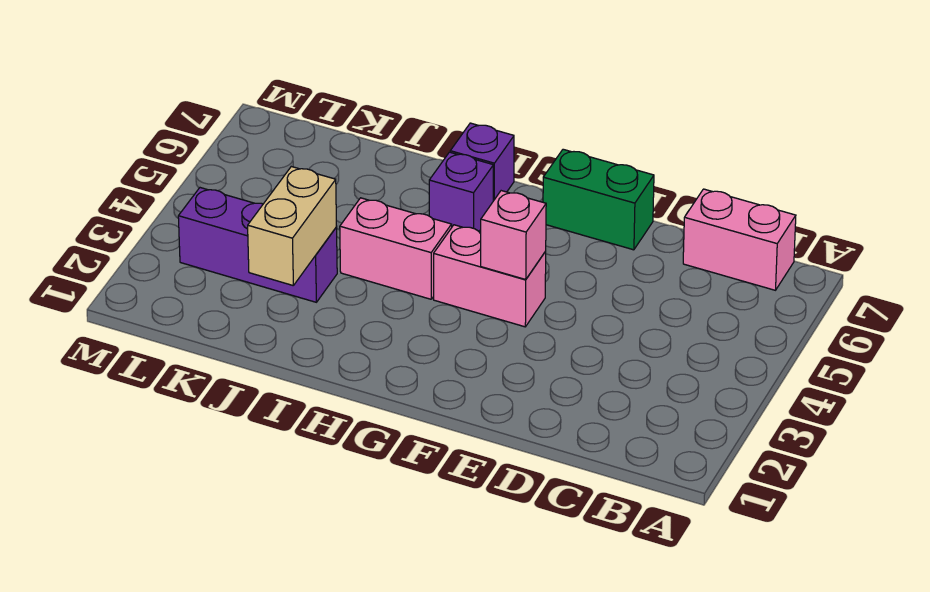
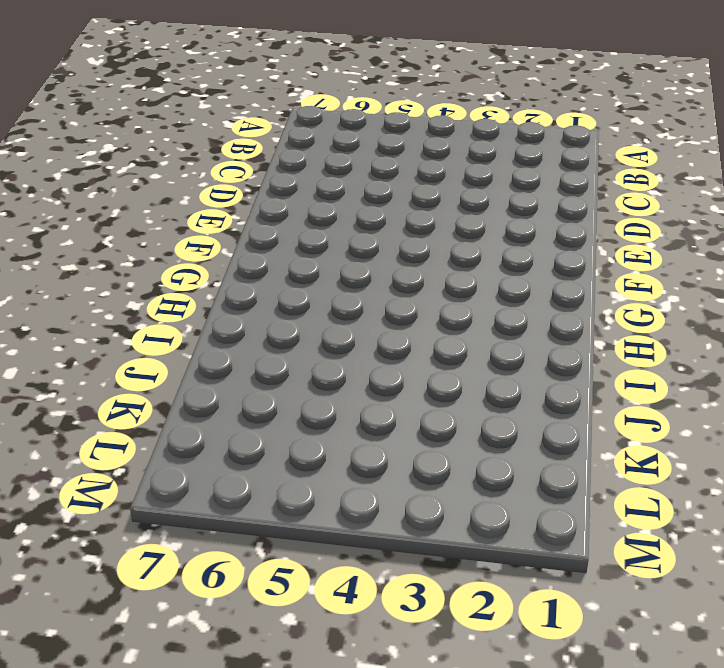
none -> pink brick B7:C7 level 1
none -> green brick E7:F7 level 1

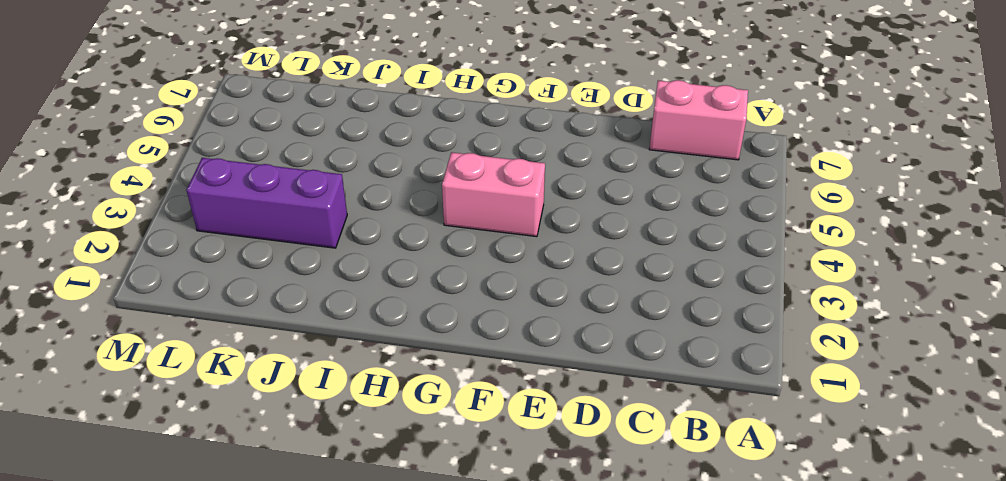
none -> green brick E7:F7 level 1
none -> pink brick H4:I4 level 1

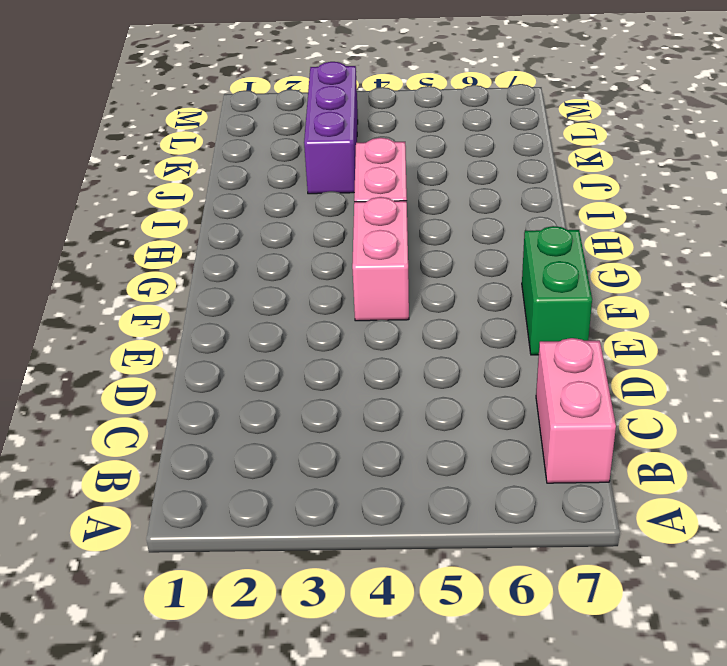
none -> purple brick H6 level 1
none -> purple brick H7 level 1

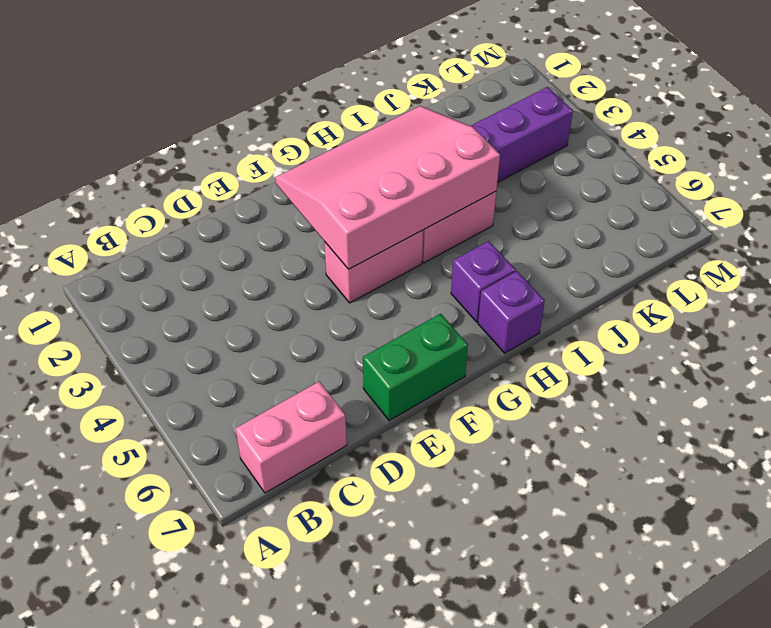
pink slope F2:I4 level 2 top 4 -> pink brick F4 level 2
none -> tan brick J2:J3 level 2

